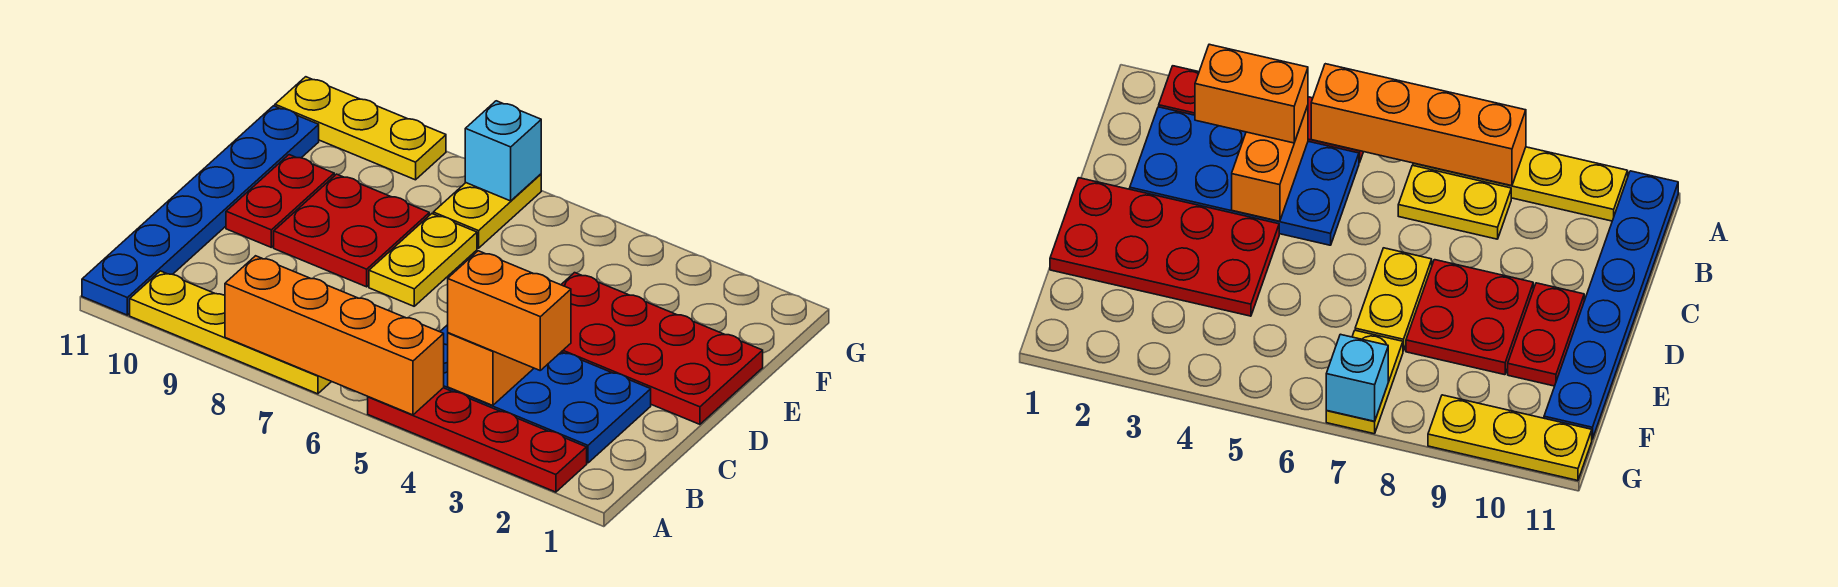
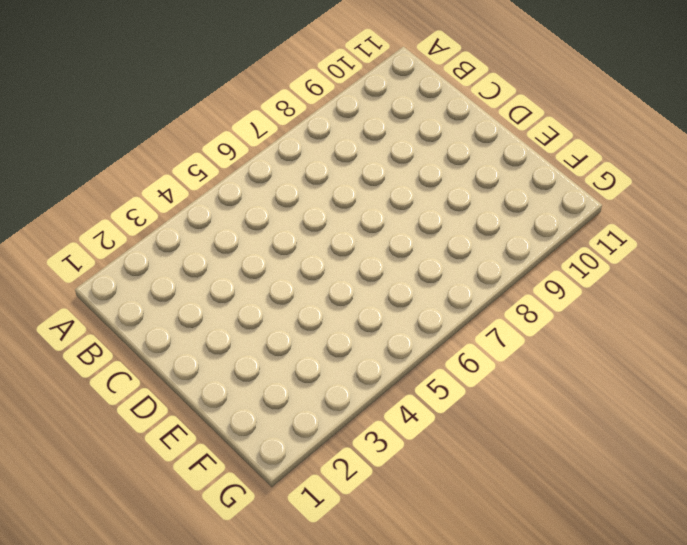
none -> red plate A2:A5 level 1
none -> yellow plate A7:A10 level 1
none -> blue plate A11:F11 level 1

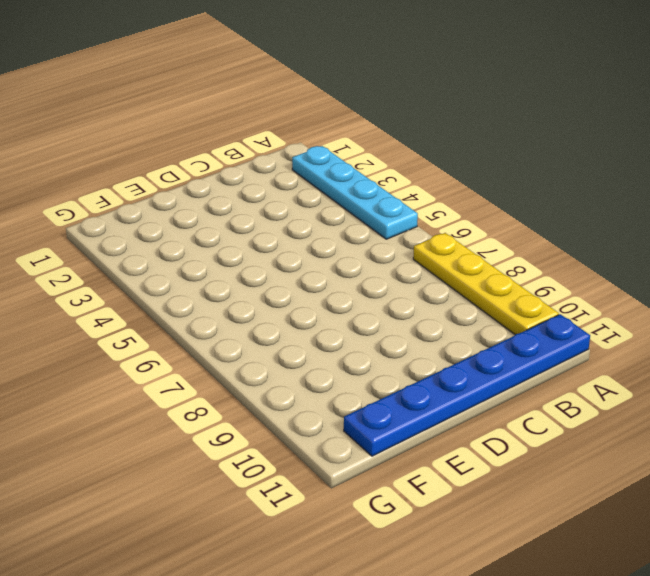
cyan plate A2:A5 level 1 -> red plate A2:A5 level 1
none -> blue plate B2:C5 level 1
none -> yellow plate B7:B8 level 1
none -> red plate D1:E4 level 1

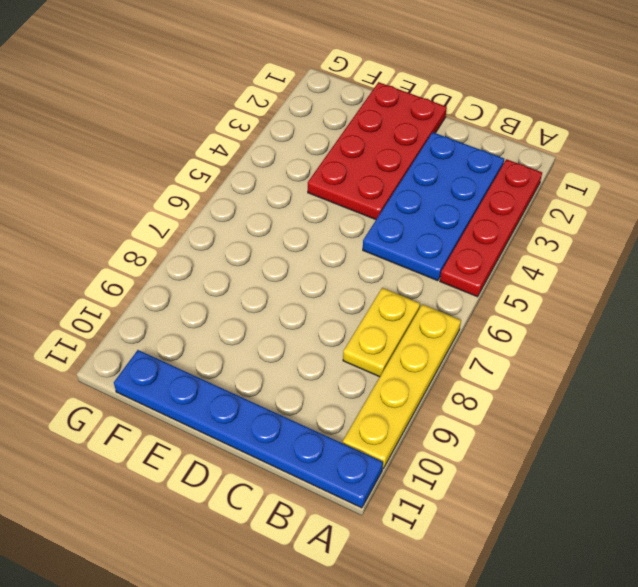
none -> yellow plate D7:E7 level 1
none -> red plate D8:E9 level 1
none -> red plate D10:E10 level 1

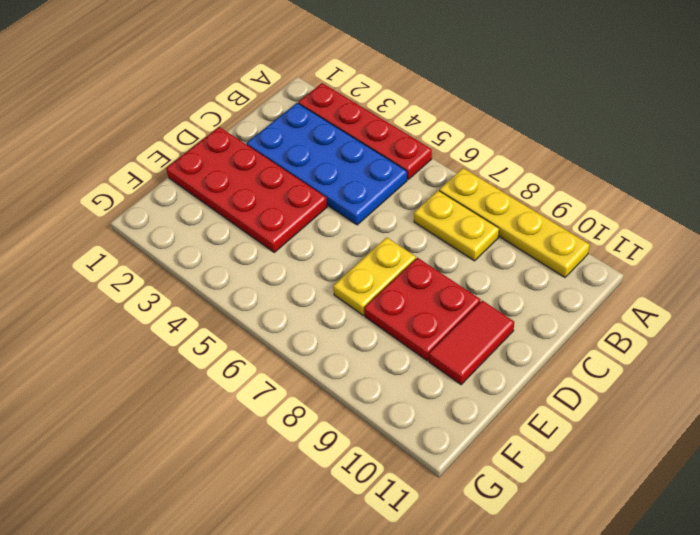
red tile D10:E10 level 1 -> red plate D10:E10 level 1
none -> blue plate A11:F11 level 1
none -> yellow plate F7:G7 level 1
none -> yellow plate G9:G11 level 1

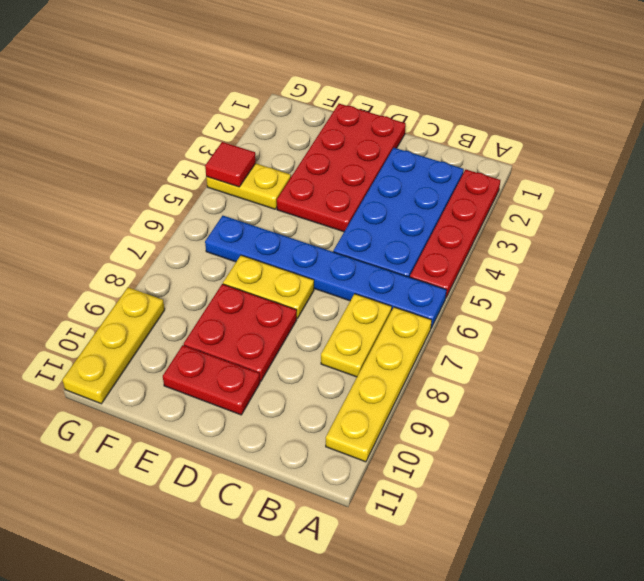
blue plate A6:F6 level 1 -> blue plate A11:F11 level 1
yellow plate F4:G4 level 1 -> yellow plate F7:G7 level 1
red tile G4 level 2 -> none
none -> orange brick A5:A8 level 2
none -> orange brick B4:C4 level 2
none -> cyan brick G7 level 2

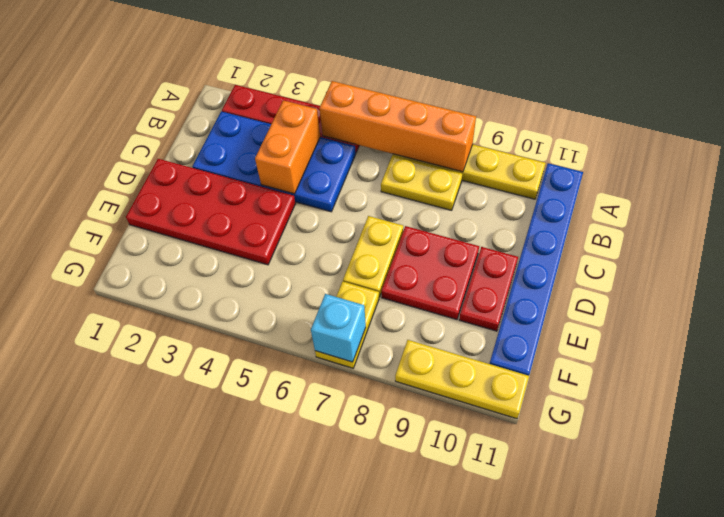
none -> orange brick B3:B4 level 3

